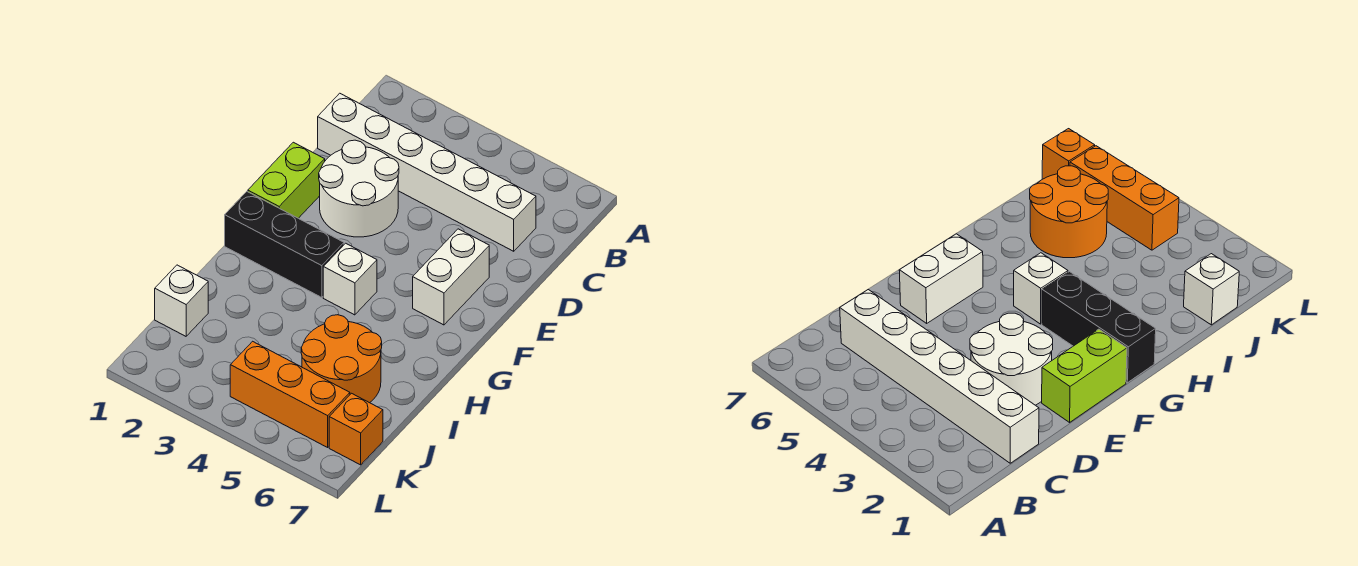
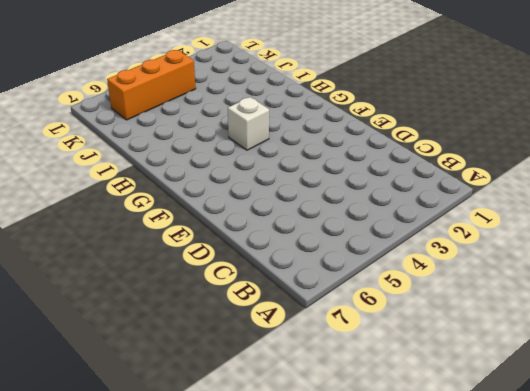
none -> white brick C1:C6 level 1
none -> white round brick D2:E3 level 1

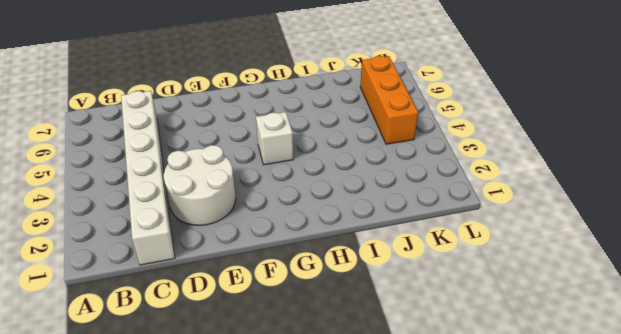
none -> lime brick E1:F1 level 1
none -> white brick E6:F6 level 1

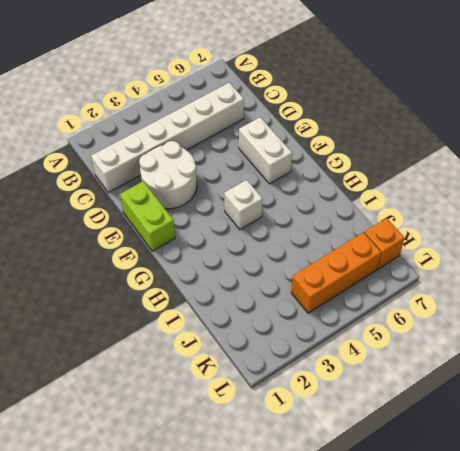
none -> black brick G1:G3 level 1
none -> orange round brick I5:J6 level 1

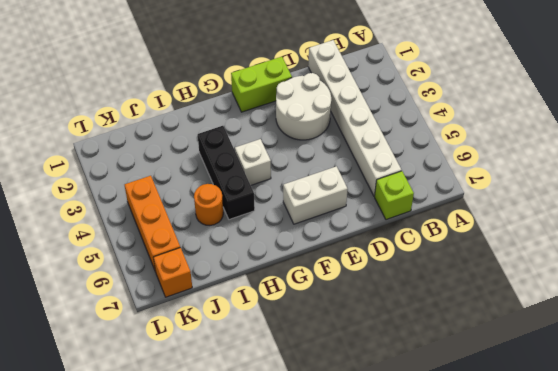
lime brick C7 level 1 -> none
black brick H3:H5 level 1 -> black brick G1:G3 level 1
orange round brick I5 level 1 -> orange round brick I5:J6 level 1
none -> white brick J1 level 1

